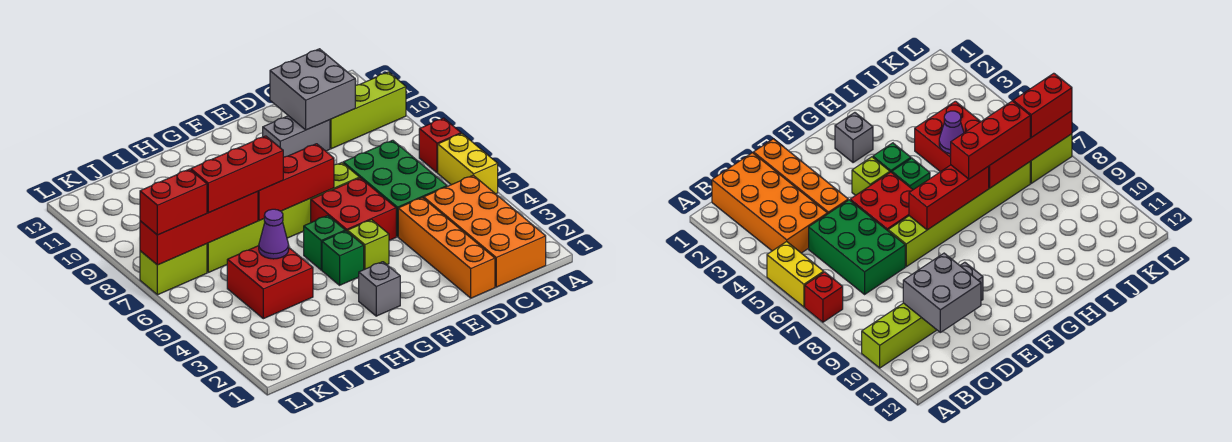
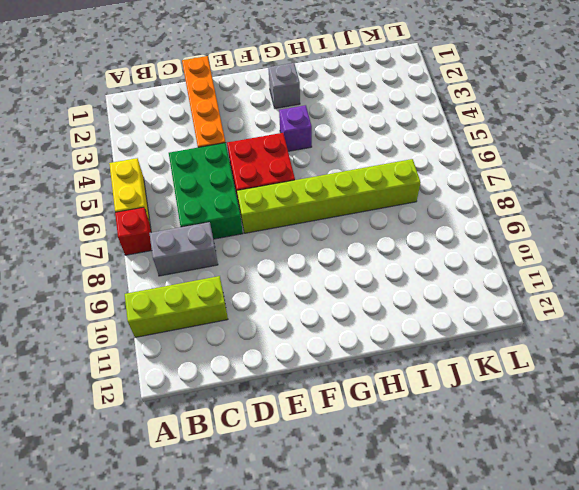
grey brick B8:C8 level 1 -> grey brick D10:E10 level 1
purple brick G4 level 1 -> green brick G4 level 1
none -> orange brick B1:C4 level 1
none -> lime brick F4 level 1
none -> green brick G5 level 1

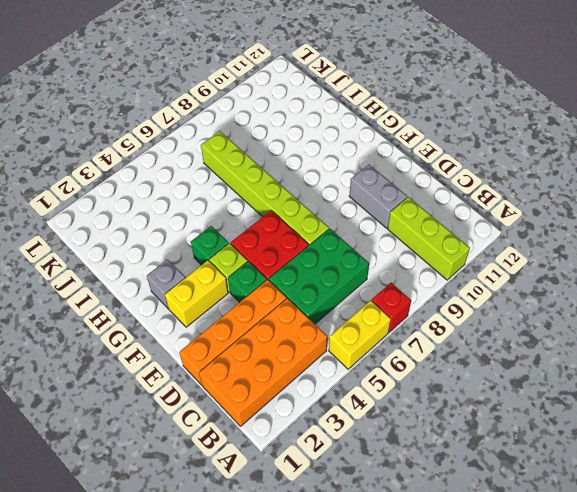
green brick E4 level 1 -> green brick G5 level 1
yellow brick F2:F3 level 1 -> none
none -> red brick I4:J5 level 1
none -> lime brick K7:L7 level 1
none -> grey brick C10:D11 level 2

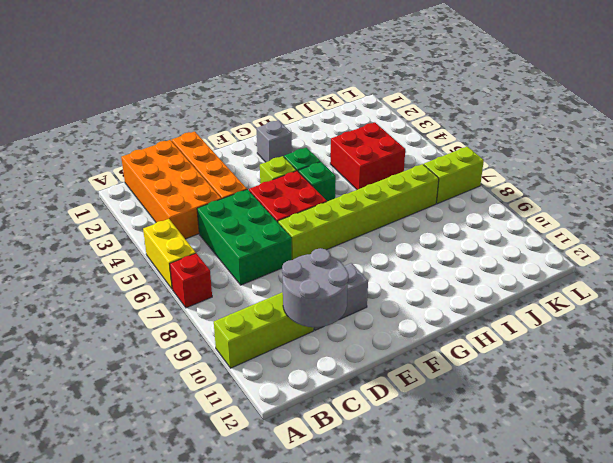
grey round brick C10:D11 level 2 -> grey brick C10:D11 level 2
none -> red brick F7:H7 level 2
none -> purple cone I5 level 2
none -> red brick I7:L7 level 2

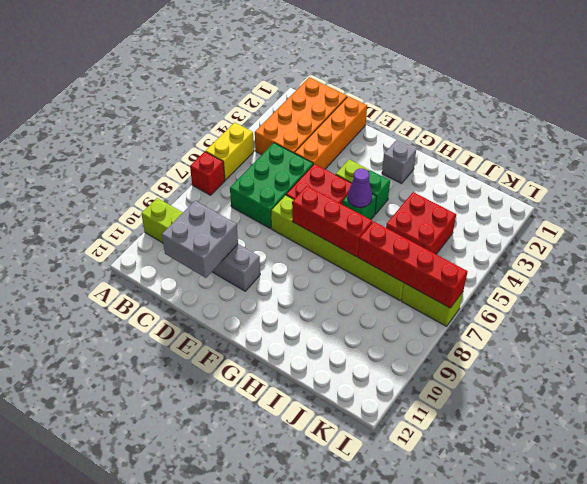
purple cone G5 level 2 -> purple cone I5 level 2
none -> red brick H7:J7 level 3
none -> red brick K7:L7 level 3

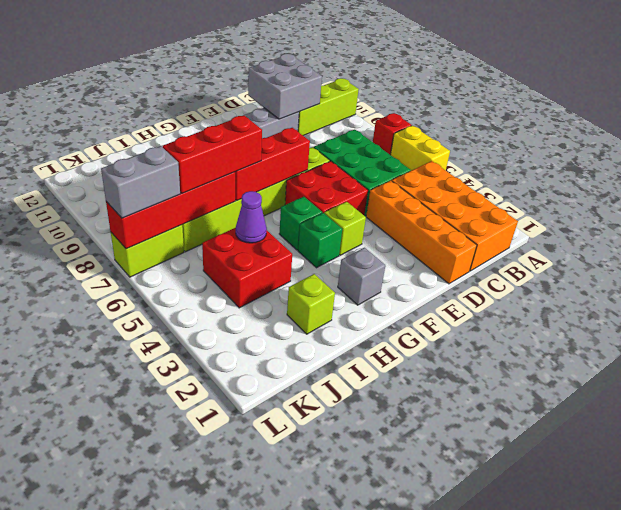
lime brick I2 level 1 -> none
grey brick K7:L7 level 3 -> red brick K7:L7 level 3

